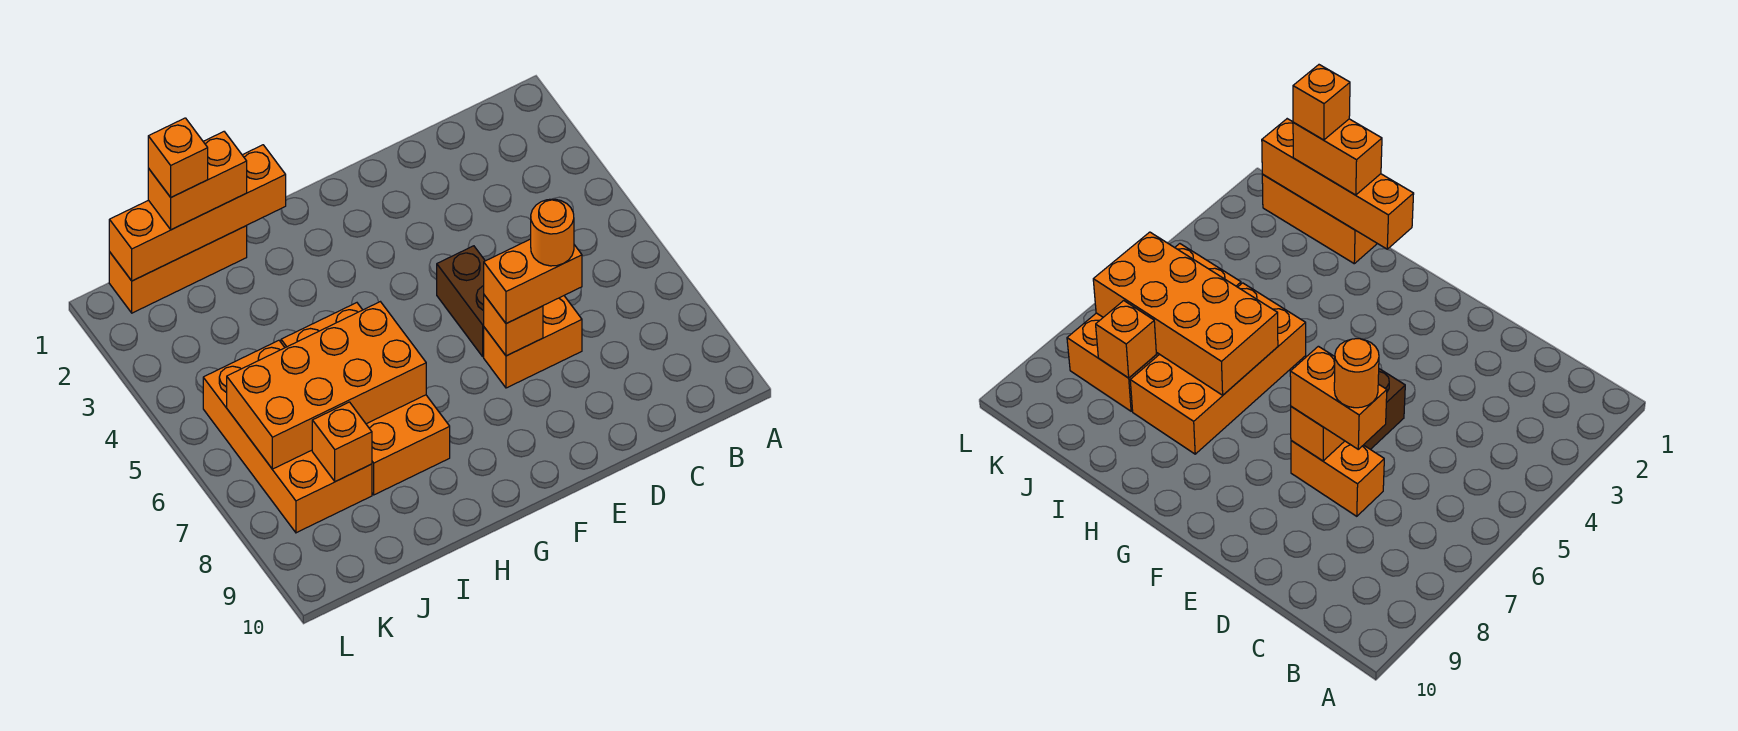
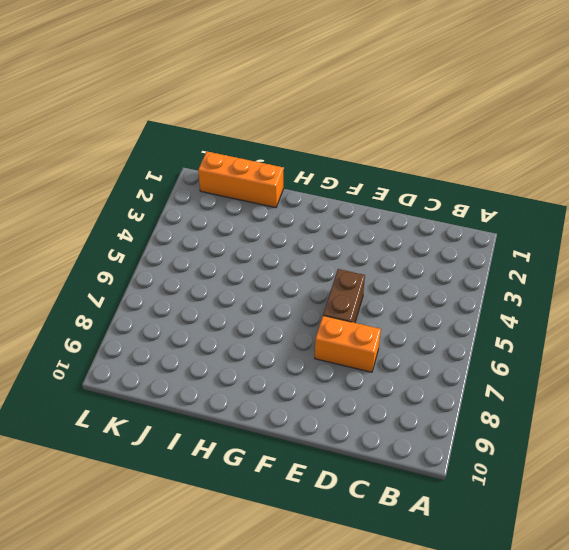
none -> orange brick H5:I8 level 1
none -> orange brick J5:K8 level 1
none -> orange brick E7 level 2

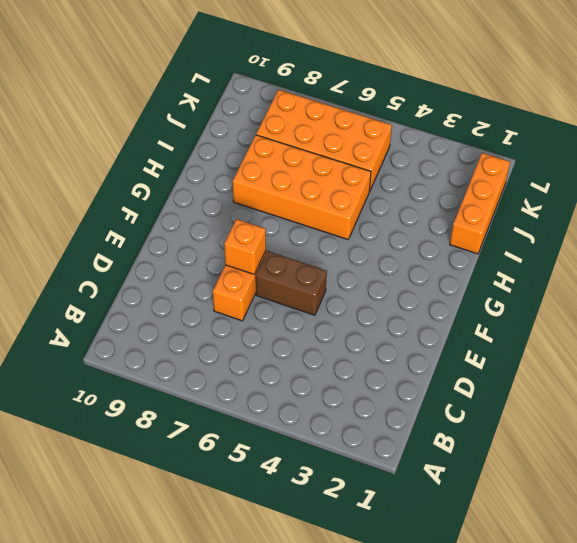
none -> orange brick H1:K1 level 2
none -> orange brick H6:K7 level 2
none -> orange brick J8 level 2

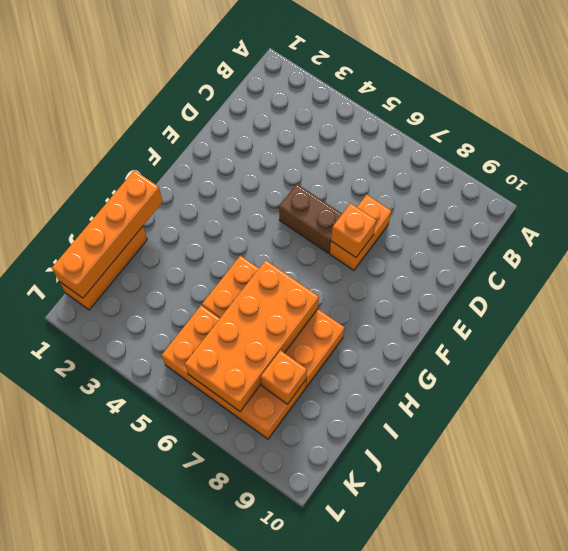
none -> orange brick D7:E7 level 3
none -> orange brick I1:J1 level 3
none -> orange round brick D7 level 4

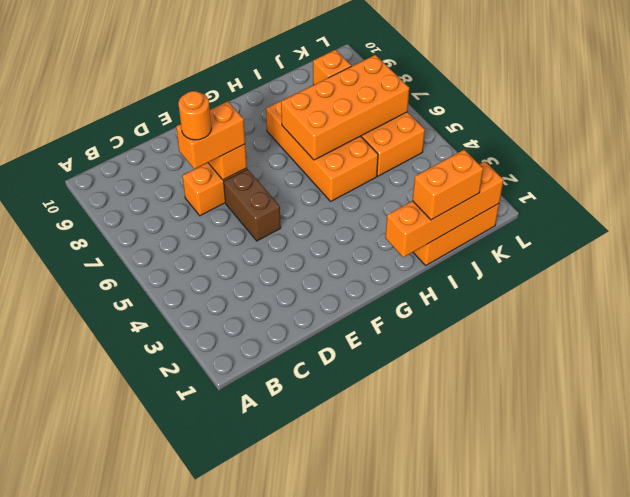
none -> orange brick J1 level 4

